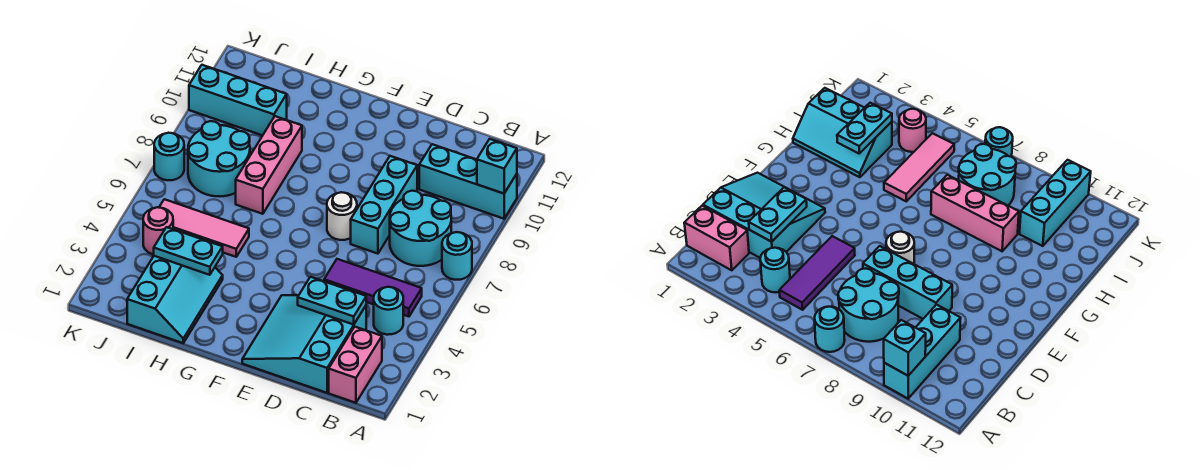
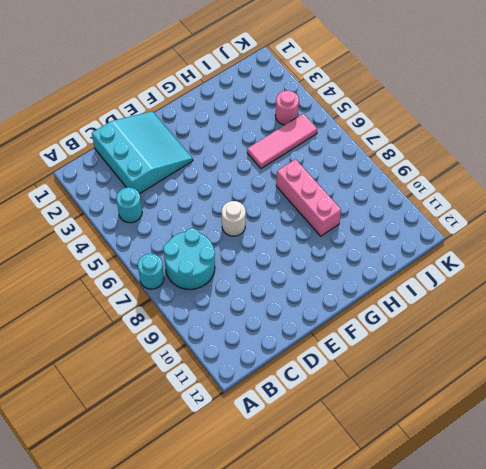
none -> cyan brick A10:C10 level 1
none -> pink brick B1:B2 level 1
none -> purple tile B5:D5 level 1

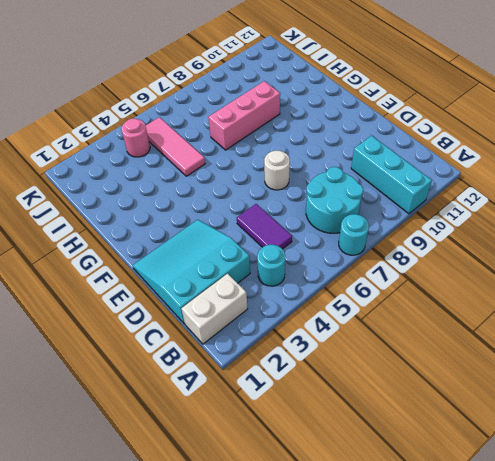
white brick B1:B2 level 1 -> pink brick B1:B2 level 1
purple tile C5:D5 level 1 -> purple tile B5:D5 level 1
none -> cyan brick D7:D9 level 1
none -> cyan slope H1:I3 level 1 top I
none -> cyan round brick I7:J8 level 1

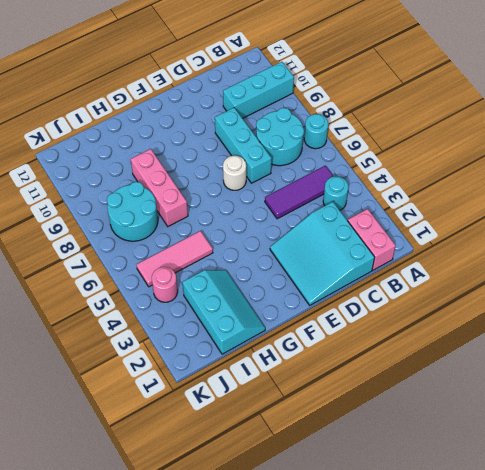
none -> cyan brick I10:K10 level 1
none -> cyan round brick K7 level 1
none -> cyan brick A10 level 2

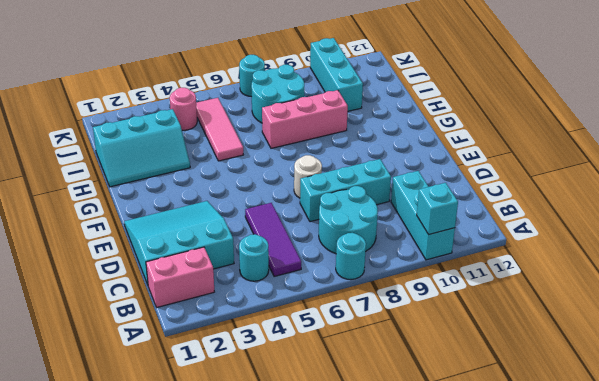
none -> cyan plate C3:D3 level 2
none -> cyan plate H3:I3 level 2

